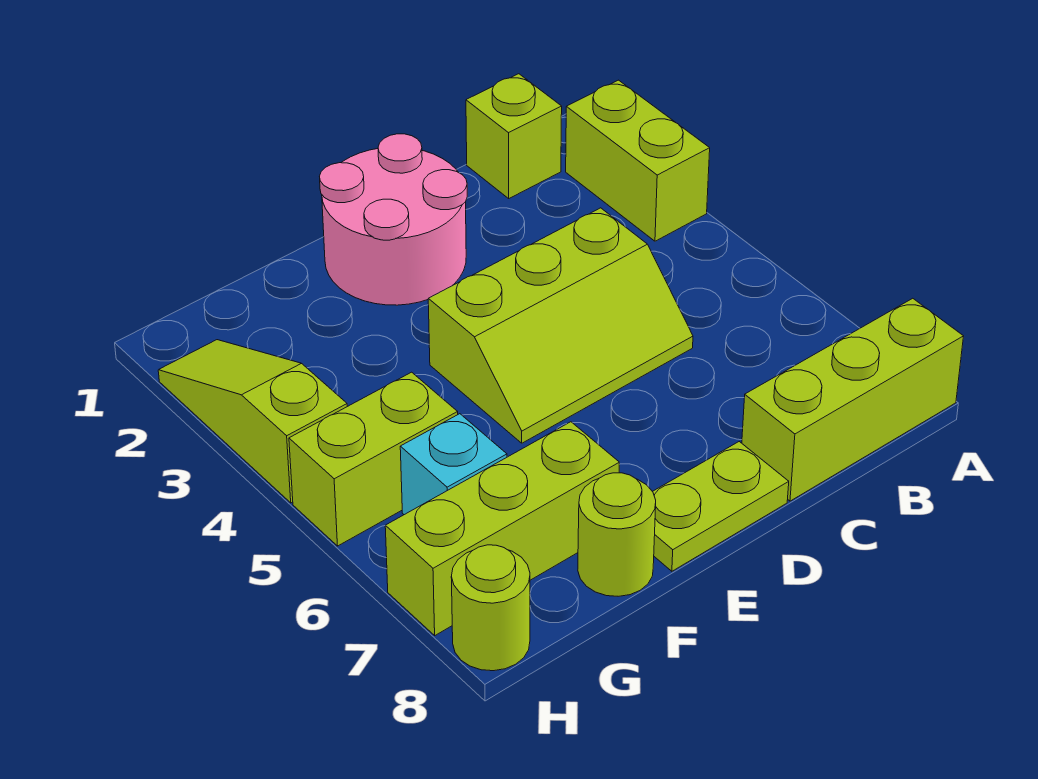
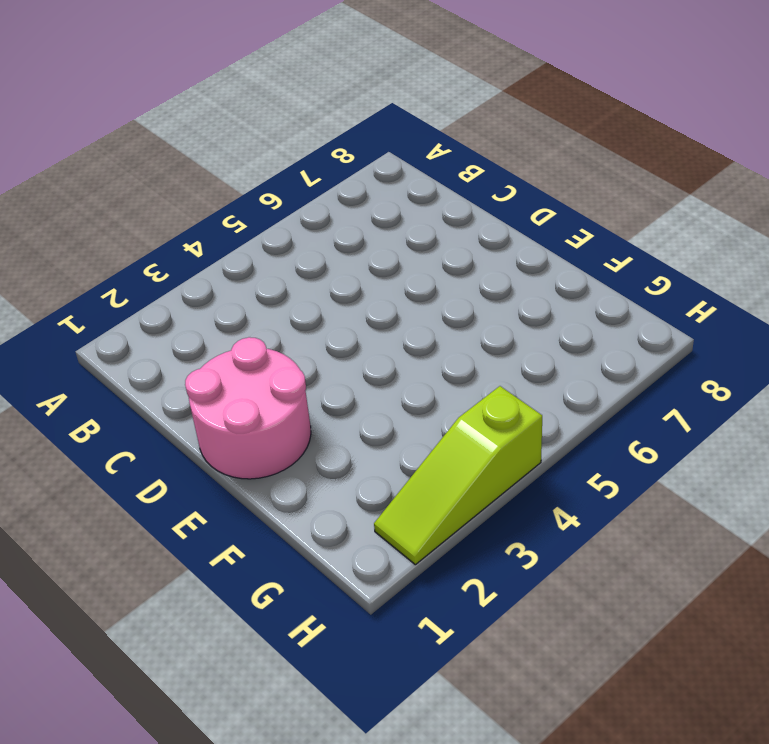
none -> lime brick A2:A3 level 1
none -> lime brick A8:C8 level 1
none -> lime brick B1 level 1

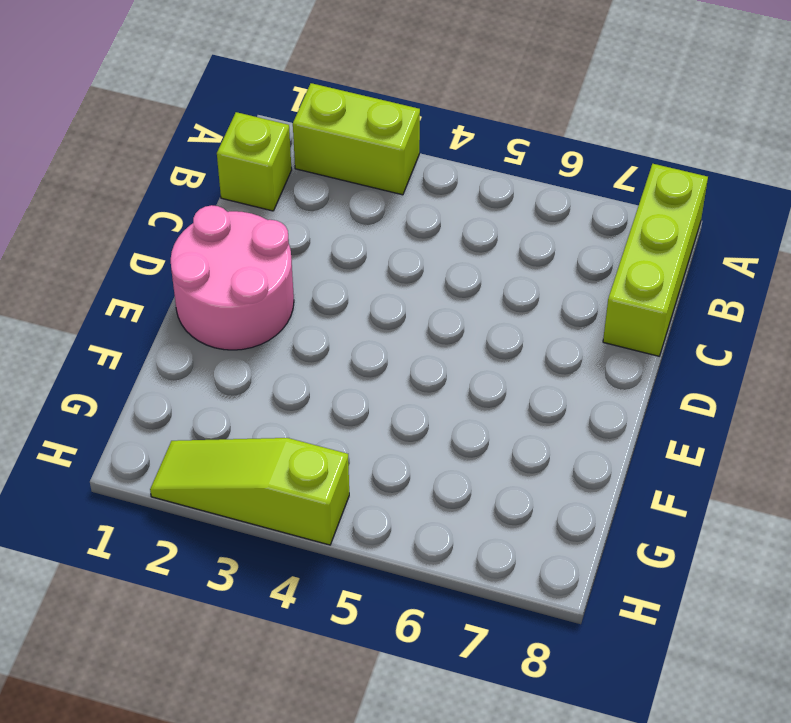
none -> lime slope C4:E5 level 1 top 4
none -> lime plate D8:E8 level 1
none -> lime brick F7:H7 level 1

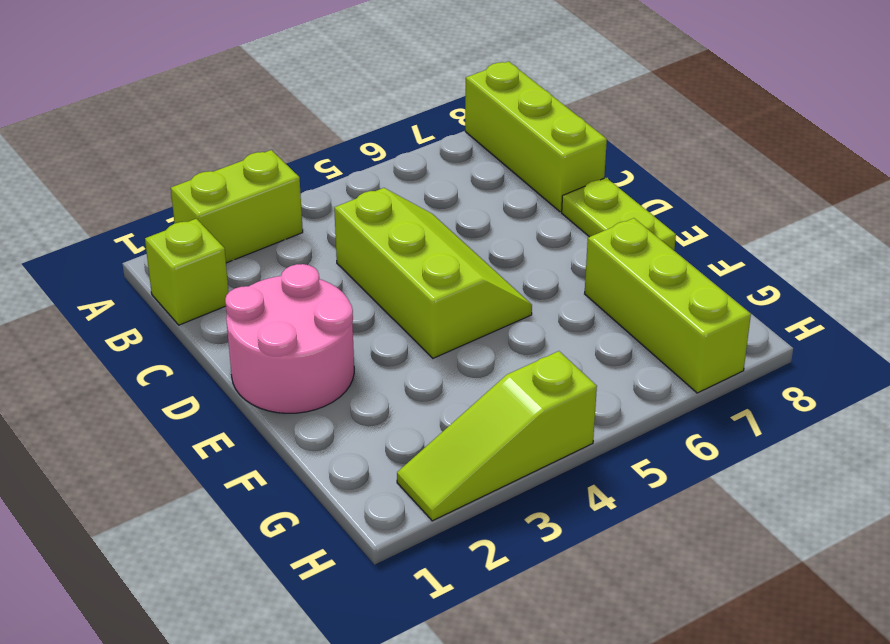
none -> lime round brick F8 level 1
none -> lime brick G5:H5 level 1
none -> cyan brick G6 level 1

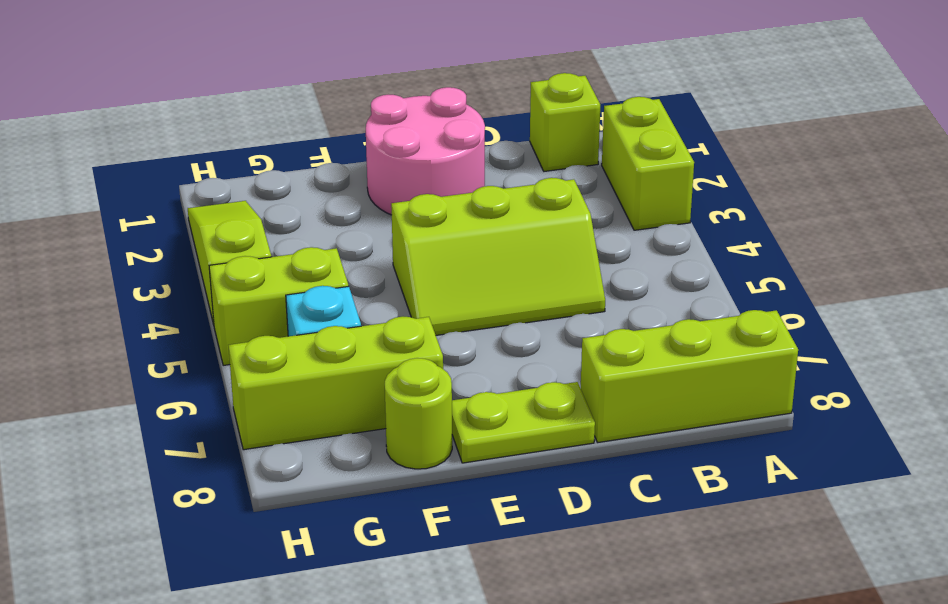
none -> lime round brick H8 level 1

